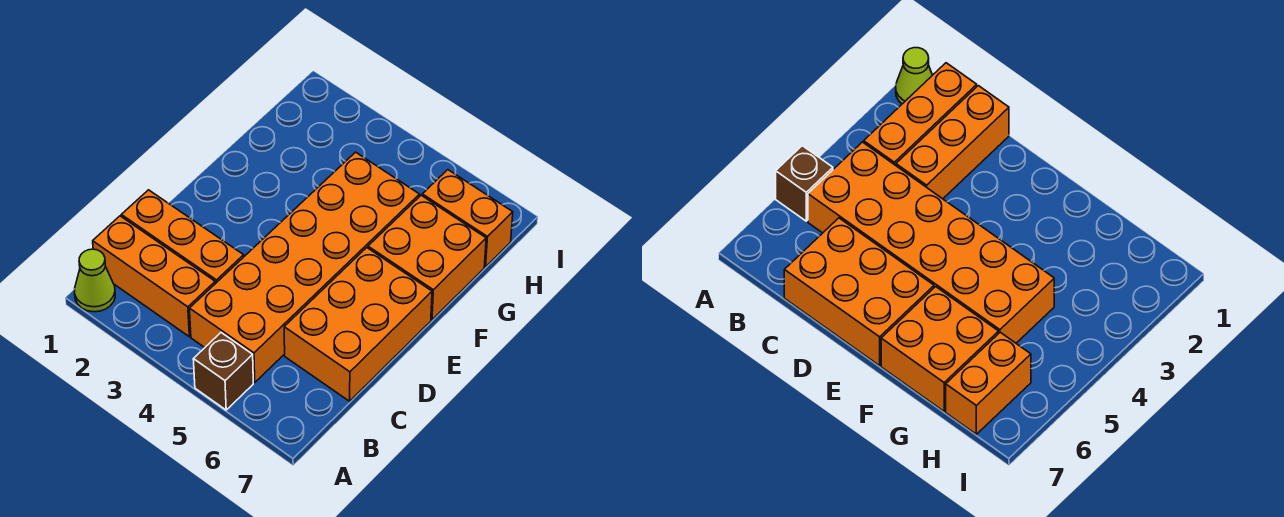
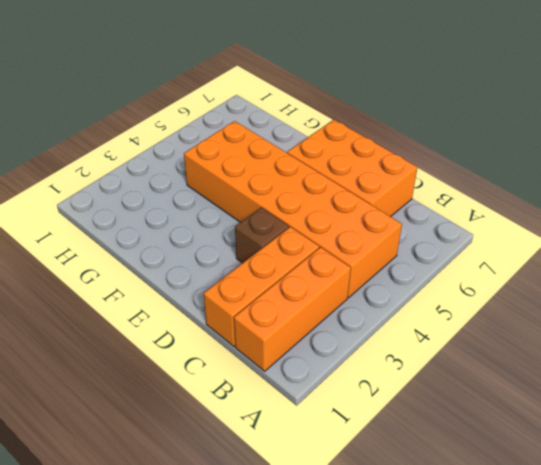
brown brick D3 level 1 -> brown brick A5 level 1
none -> lime cone A1 level 1
none -> orange brick F6:G7 level 1

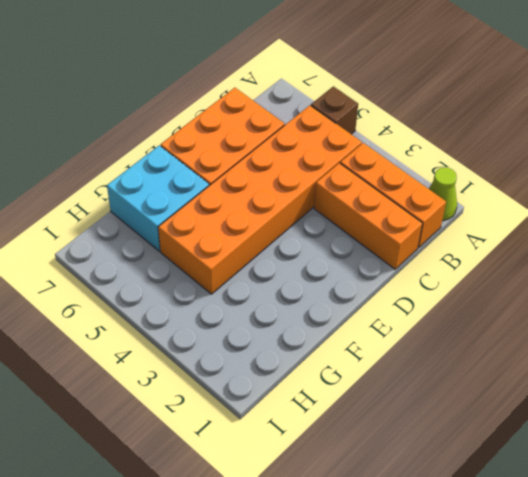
cyan brick F6:G7 level 1 -> orange brick F6:G7 level 1
none -> orange brick H6:H7 level 1

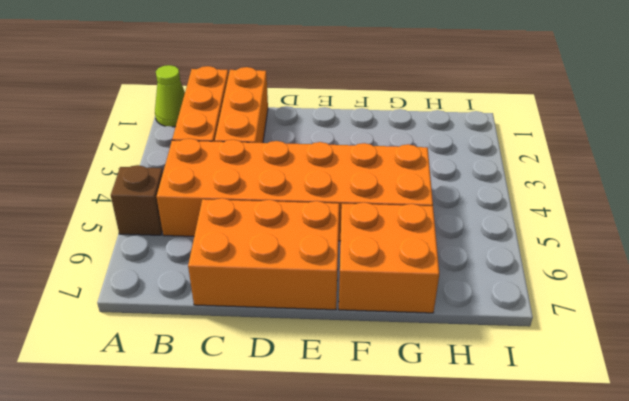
none -> orange brick H6:H7 level 1

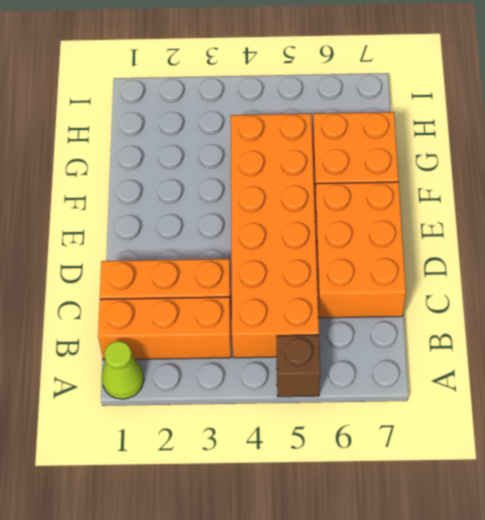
none -> orange brick H6:H7 level 1

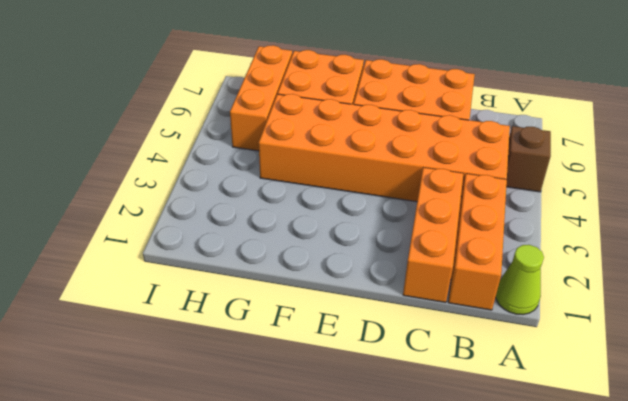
orange brick H5:H7 level 1 -> orange brick H6:H7 level 1

